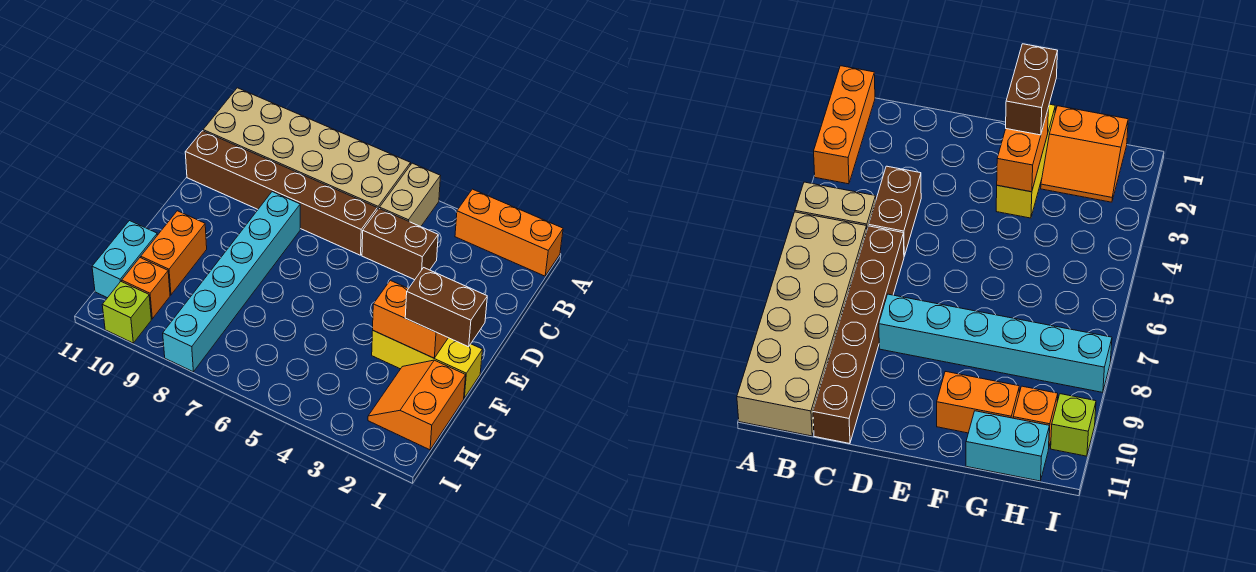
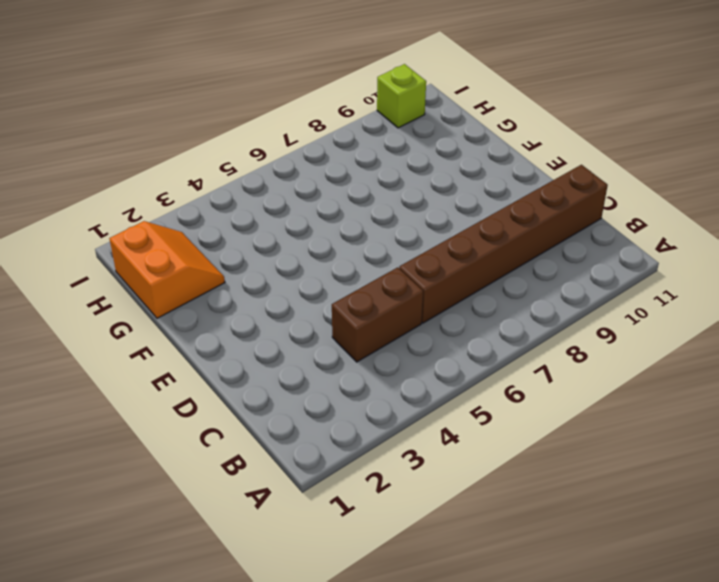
none -> orange brick A1:A3 level 1
none -> tan brick A5:B5 level 1
none -> tan brick A6:B11 level 1

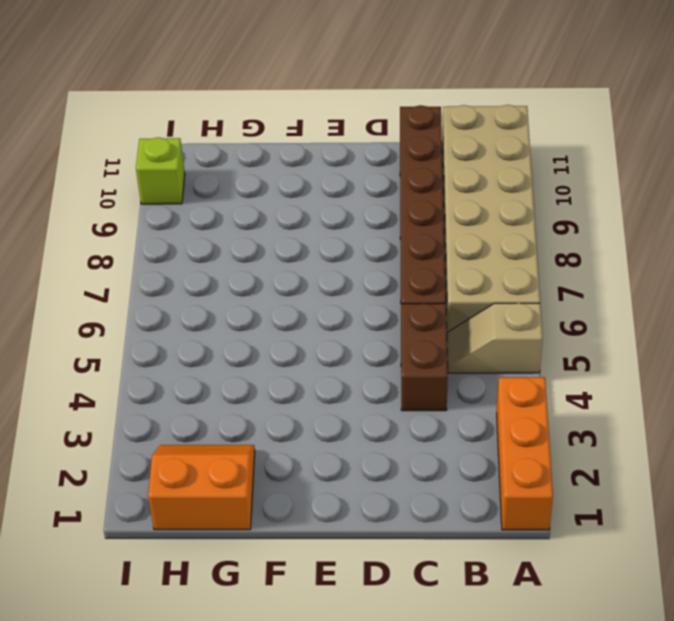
tan slope A5:B5 level 1 top A -> tan brick A5:B5 level 1
none -> cyan brick D8:I8 level 1
none -> yellow brick F1:F3 level 1
none -> orange brick F10:G10 level 1

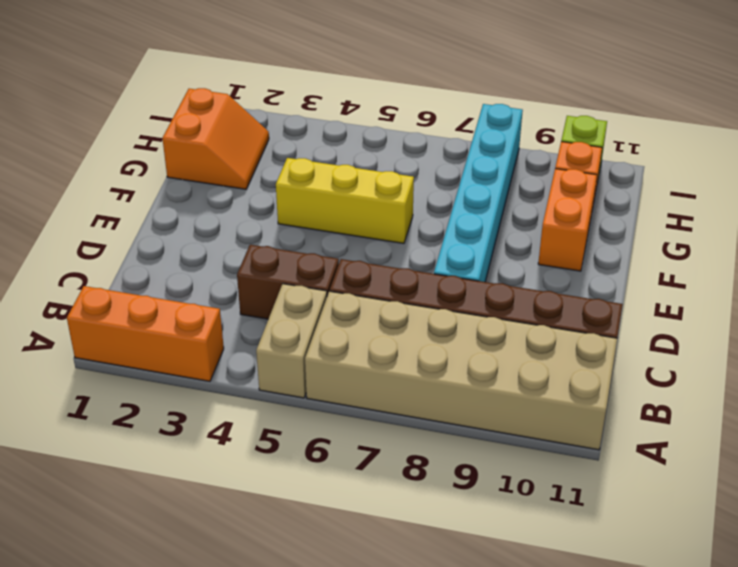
yellow brick F4:F6 level 1 -> yellow brick F1:F3 level 1
none -> cyan brick G11:H11 level 1
none -> orange brick F2:F3 level 2
none -> brown brick F1:F2 level 3

